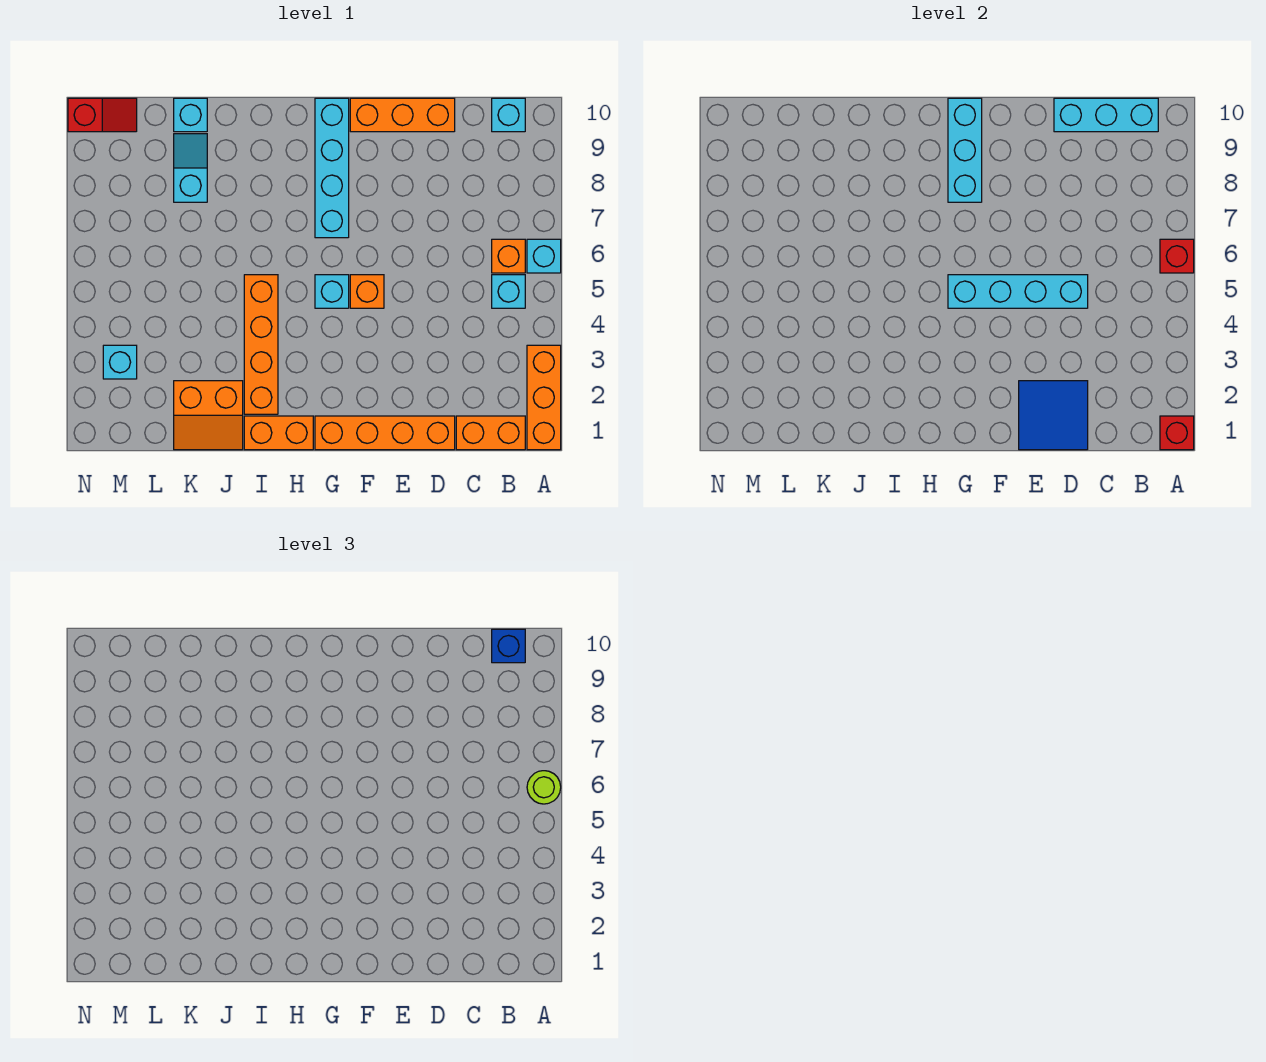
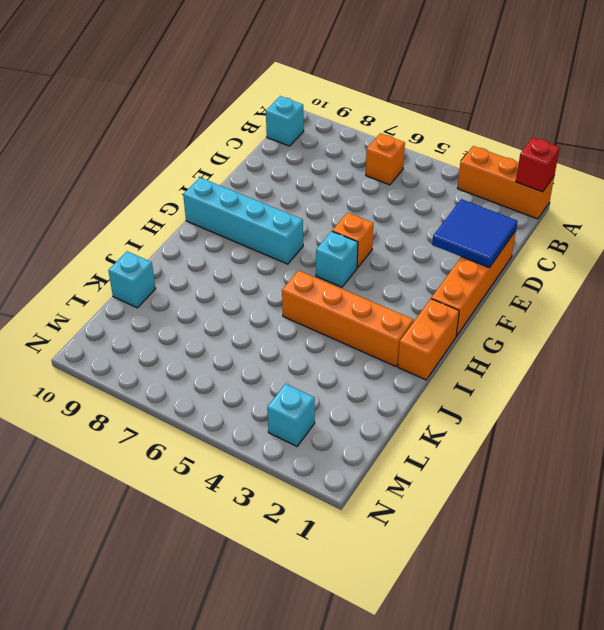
none -> cyan brick A6 level 1
none -> orange brick B1:C1 level 1
none -> cyan brick B5 level 1

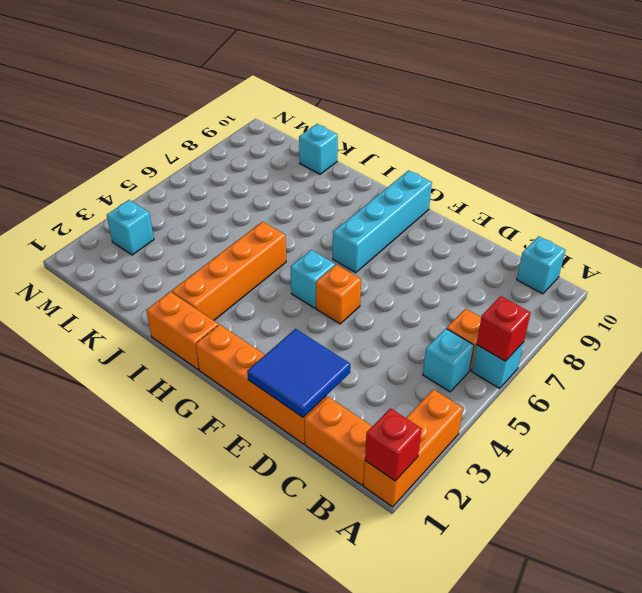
none -> orange brick D10:F10 level 1
none -> orange slope J1:K2 level 1 top 2
none -> cyan slope K8:K9 level 1 top 8

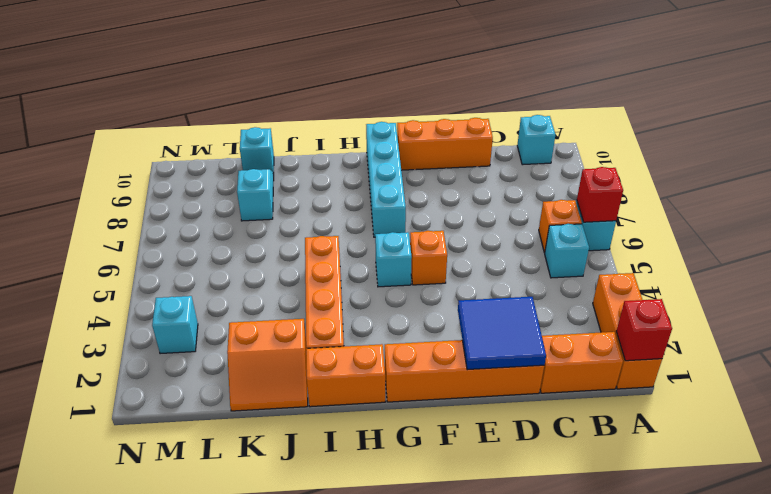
none -> red slope M10:N10 level 1 top N
none -> cyan brick B10:D10 level 2
none -> cyan brick D5:G5 level 2

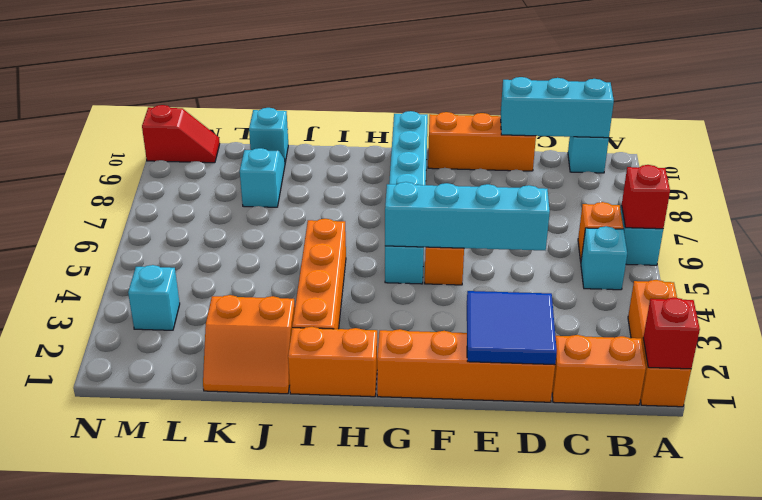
none -> cyan brick G8:G10 level 2
none -> lime round brick A6 level 3
none -> blue brick B10 level 3

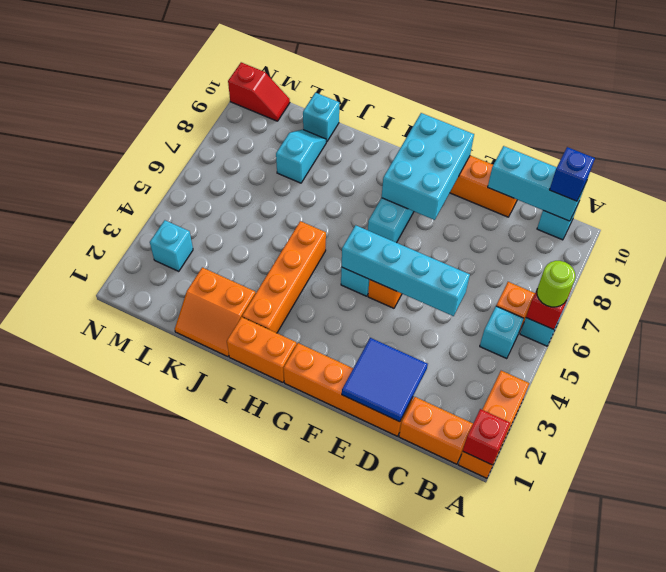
cyan brick F8:G10 level 2 -> cyan brick G8:G10 level 2

